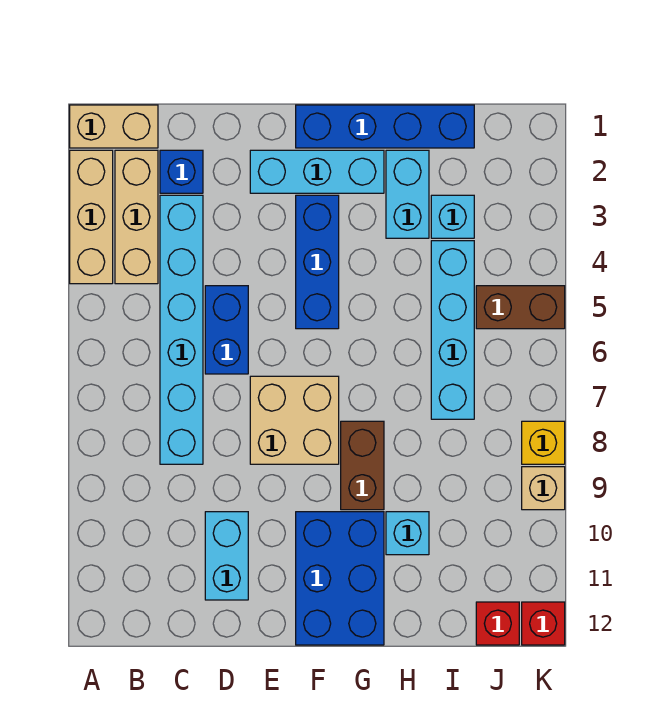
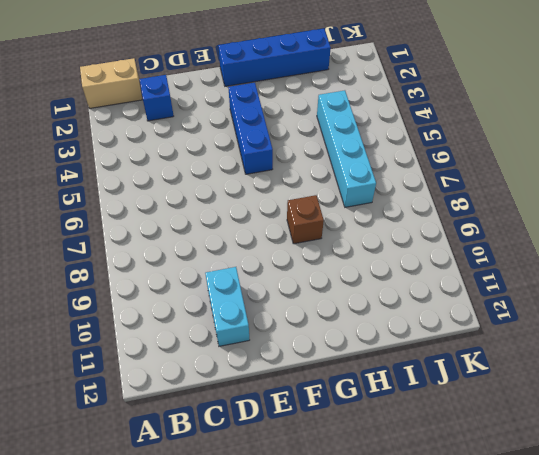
brown brick G8 level 1 -> brown brick G8:G9 level 1
none -> tan brick A2:A4 level 1
none -> tan brick B2:B4 level 1
none -> cyan brick C3:C8 level 1

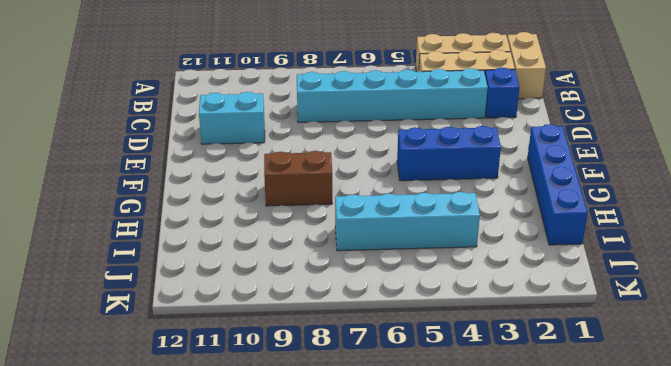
none -> blue brick D5:D6 level 1
none -> cyan brick E2:G2 level 1
none -> tan brick E7:F8 level 1

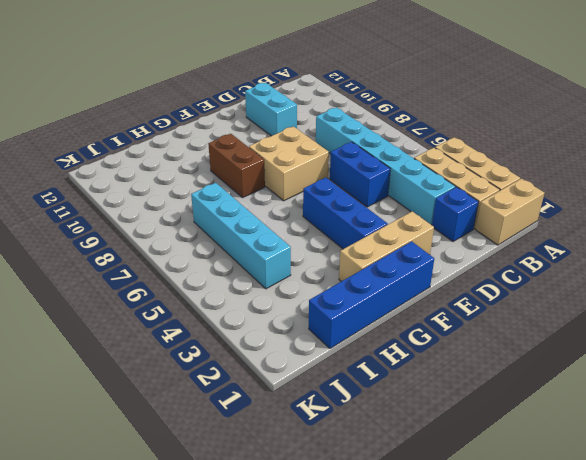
tan brick E2:G2 level 1 -> cyan brick E2:G2 level 1
none -> blue brick F10:G12 level 1
none -> cyan brick H2:H3 level 1
none -> cyan brick H10 level 1

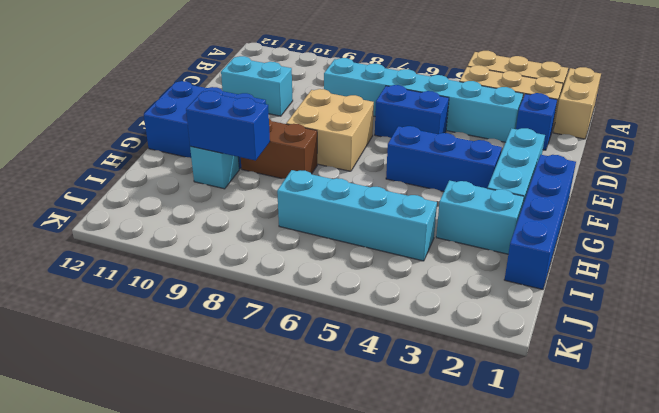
blue brick H9:H10 level 2 -> none
none -> cyan brick I3 level 1
none -> brown brick J5:K5 level 1
none -> red brick J12 level 1

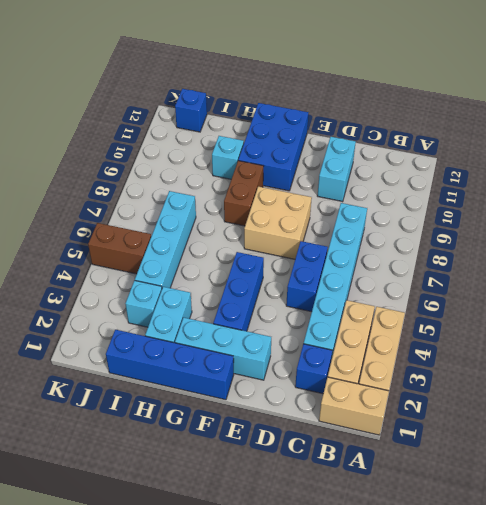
blue brick J12 level 1 -> red brick J12 level 1
none -> yellow brick K8 level 1
none -> tan brick K9 level 1
none -> red brick K12 level 1

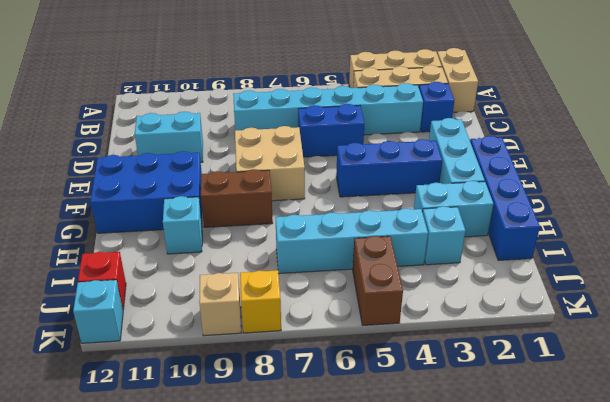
cyan brick K12 level 1 -> red brick K12 level 1

